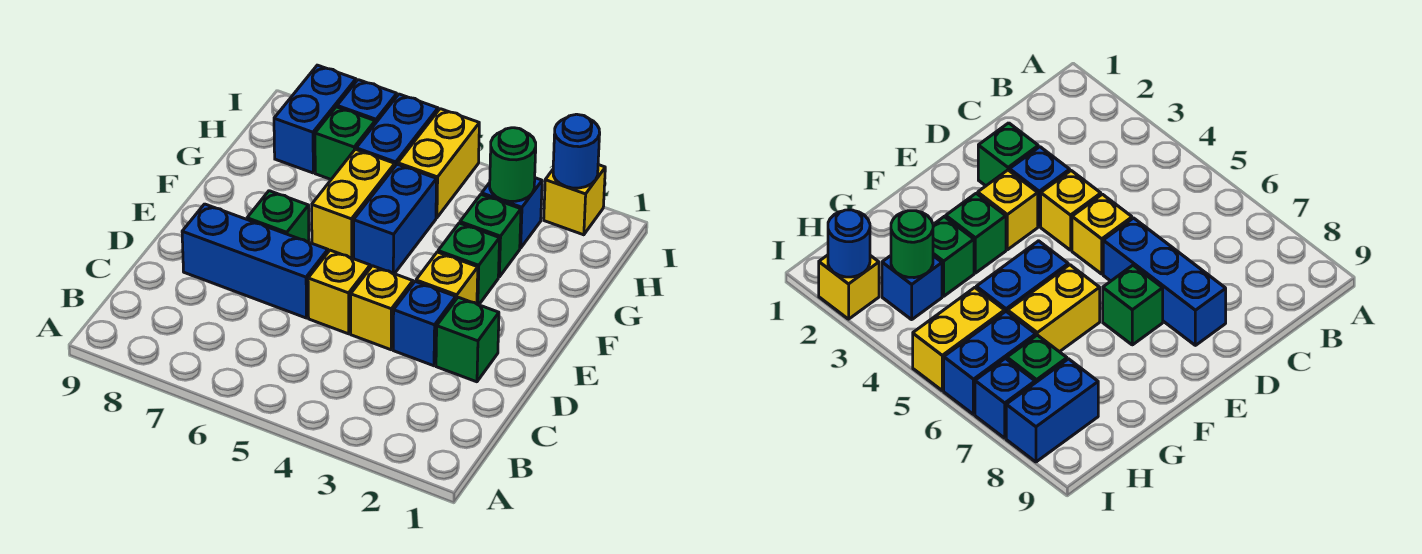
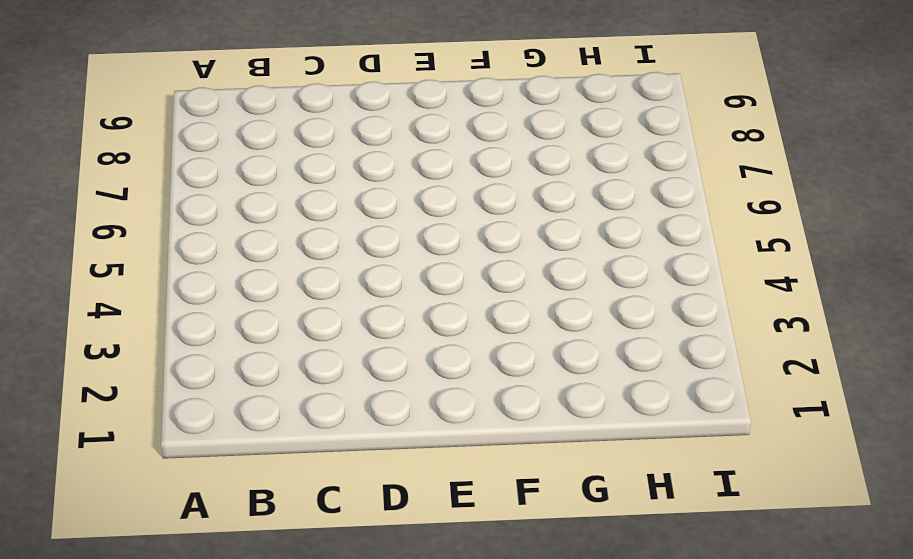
none -> green brick D2 level 1
none -> blue brick D3 level 1
none -> yellow brick D4 level 1

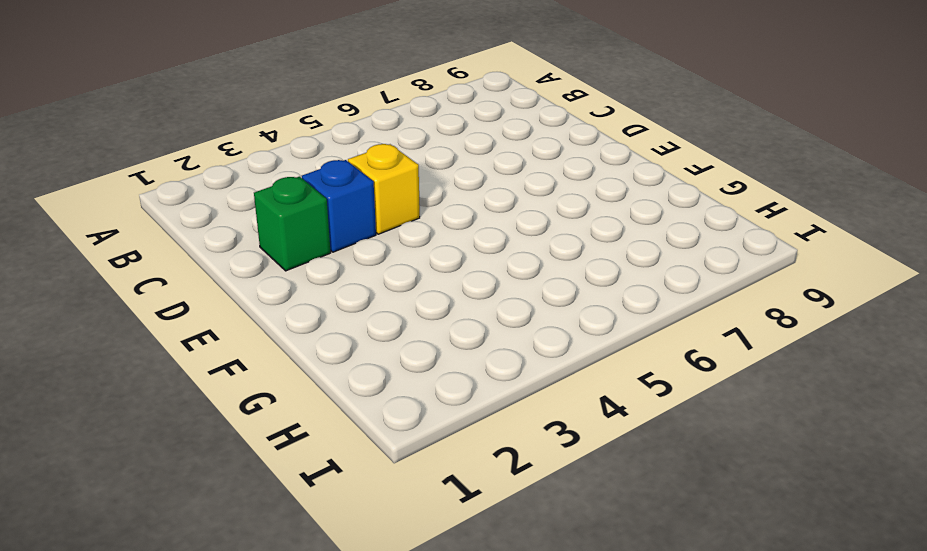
none -> yellow brick D5 level 1
none -> blue brick D6:D8 level 1
none -> yellow brick E3 level 1

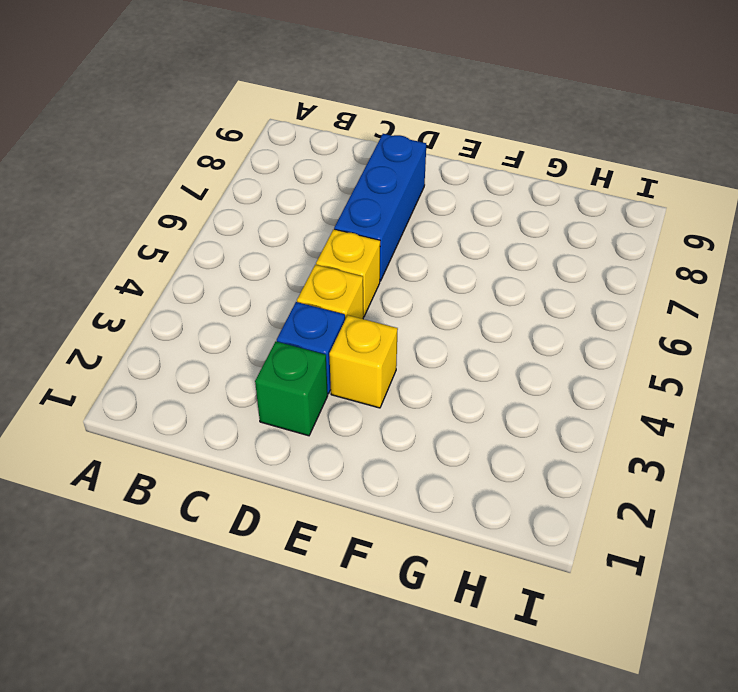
none -> green brick E7 level 1
none -> green brick F3 level 1
none -> blue brick F5:G5 level 1

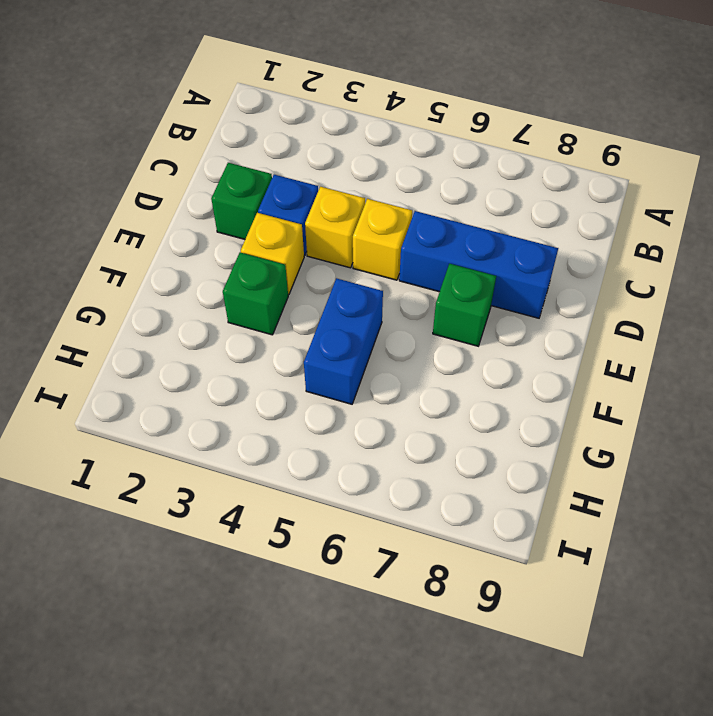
none -> yellow brick F6:G6 level 1
none -> green brick G3 level 1
none -> blue brick H3 level 1

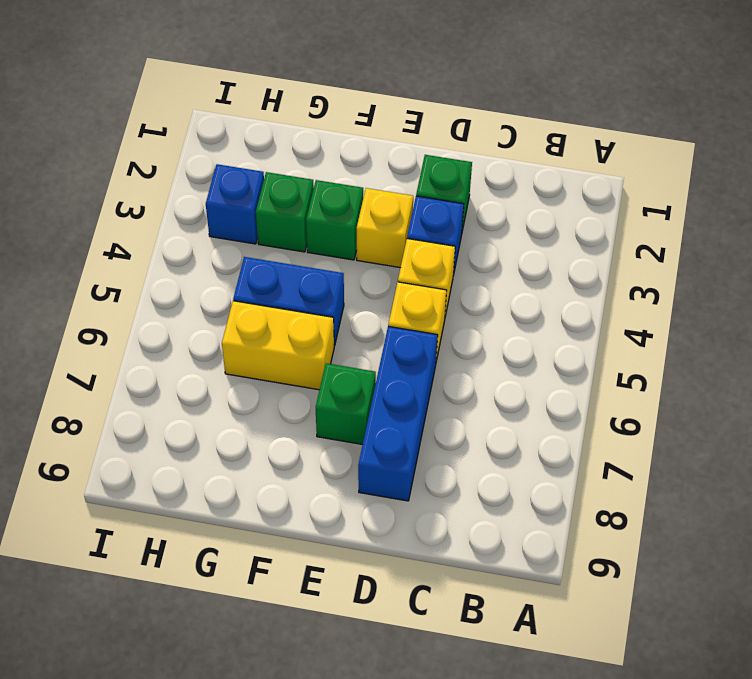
none -> yellow brick H5:I5 level 1
none -> blue brick H6:I6 level 1
none -> green brick H7 level 1

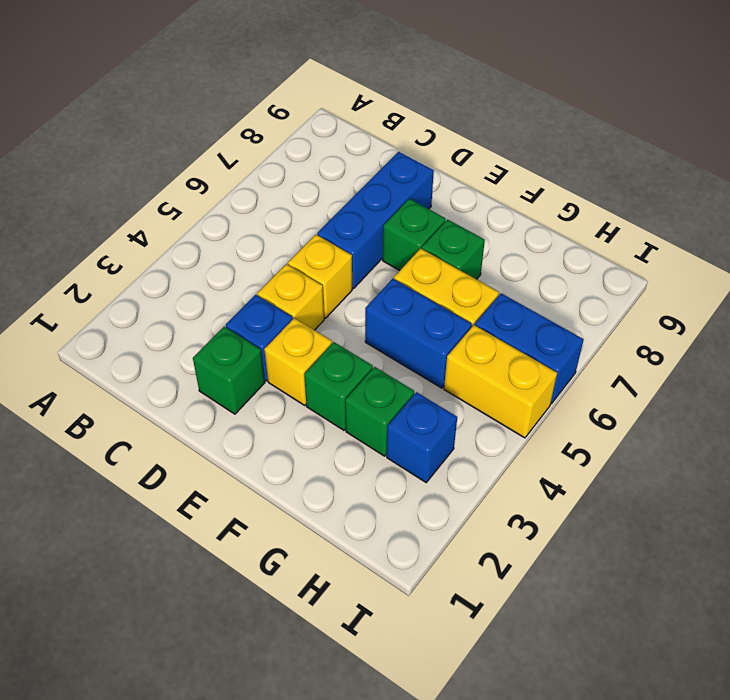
green brick F7 level 1 -> green brick H7 level 1
none -> blue brick H8:I8 level 1
none -> yellow brick I2 level 1
none -> blue brick I7 level 1

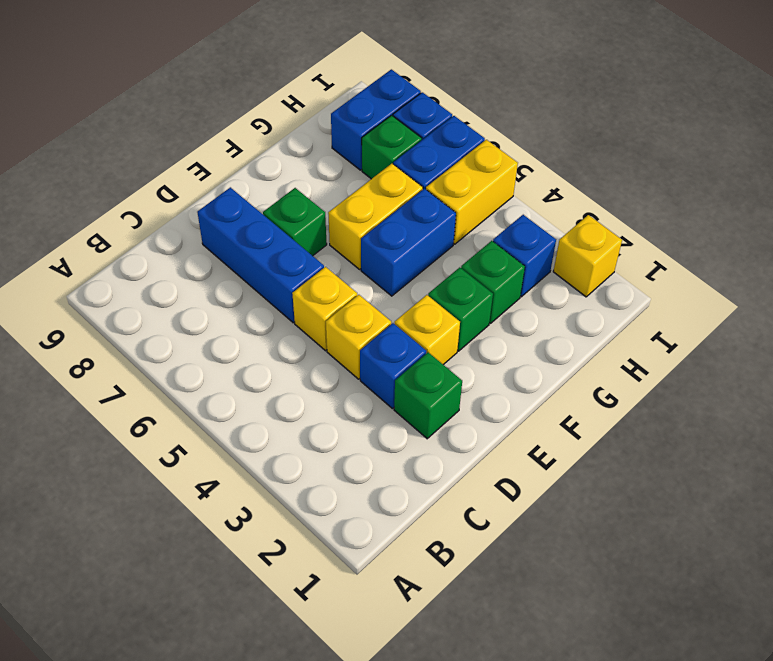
none -> green round brick H3 level 2
none -> blue round brick I2 level 2

